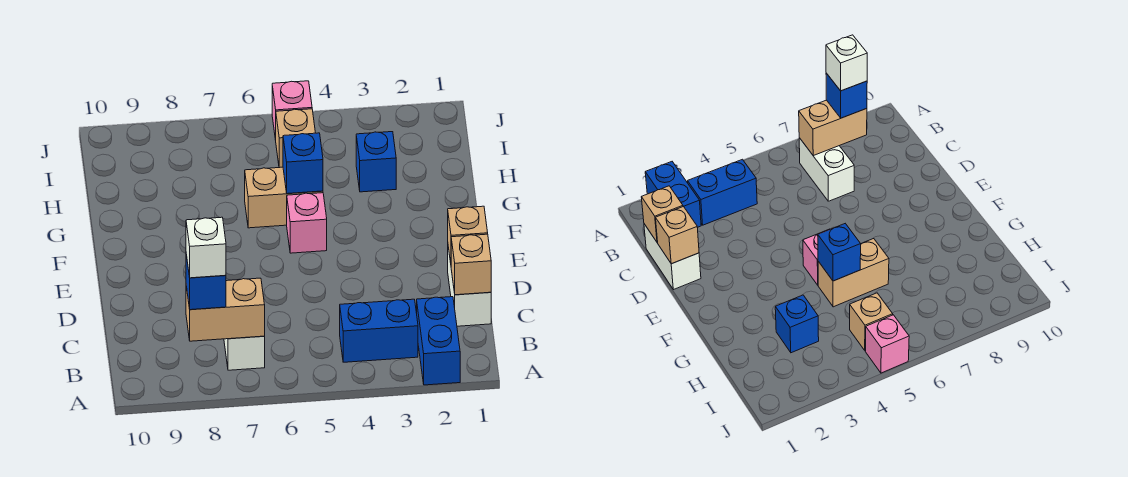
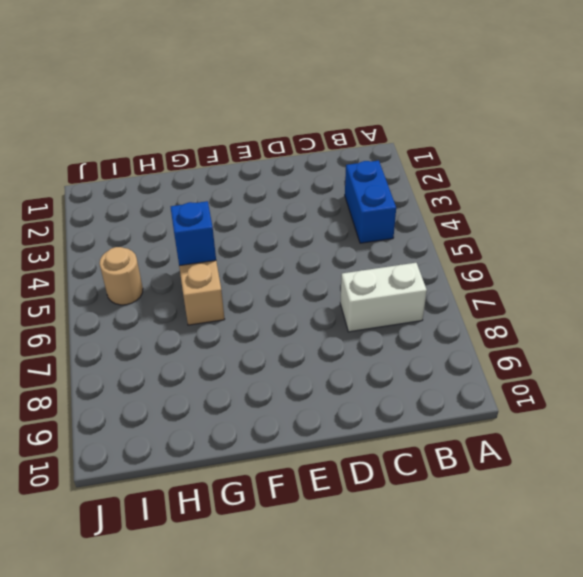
tan round brick I5 level 1 -> tan brick I5 level 1
none -> blue brick A2:B2 level 1
none -> white brick C1:D1 level 1
none -> pink brick F5 level 1

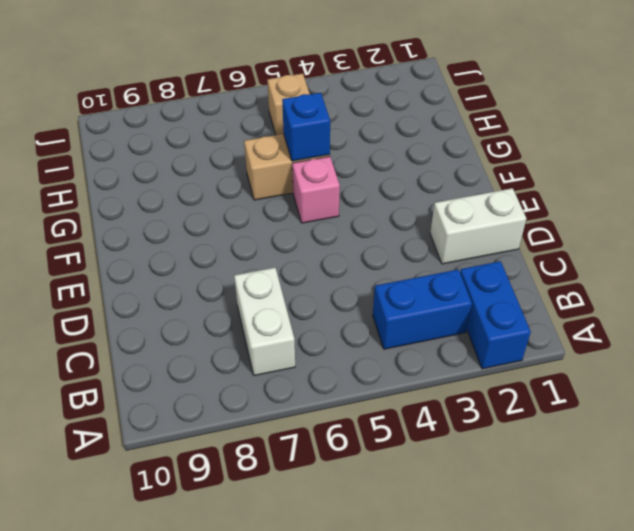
white brick D1:D2 level 1 -> white brick C1:D1 level 1
none -> blue brick H3 level 1
none -> pink brick J5 level 1
none -> tan brick B7:B8 level 2

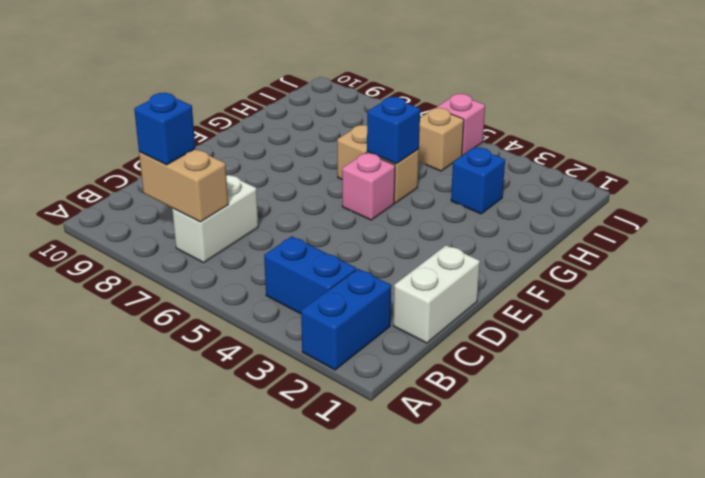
none -> tan brick C1 level 2
none -> tan brick D1 level 2
none -> white brick B8 level 4

